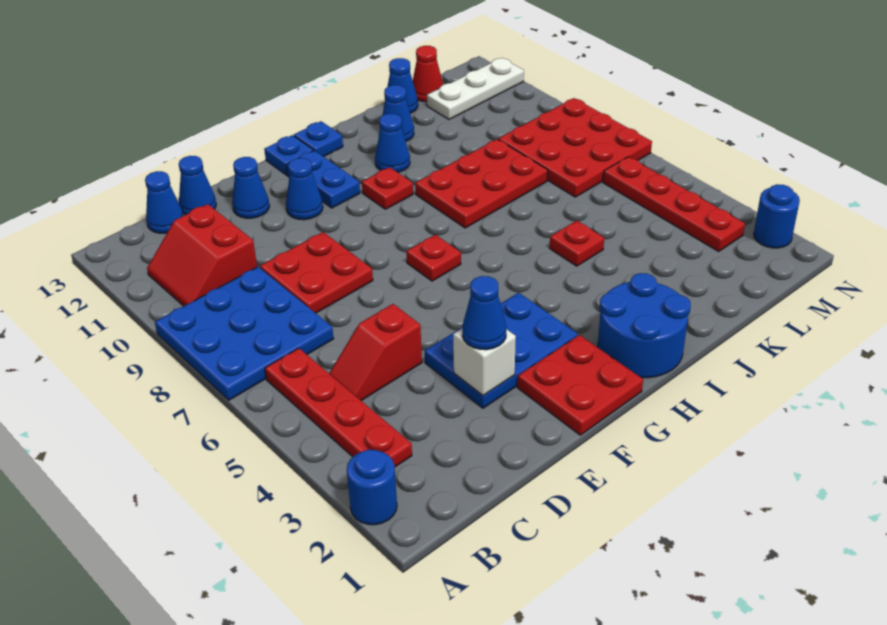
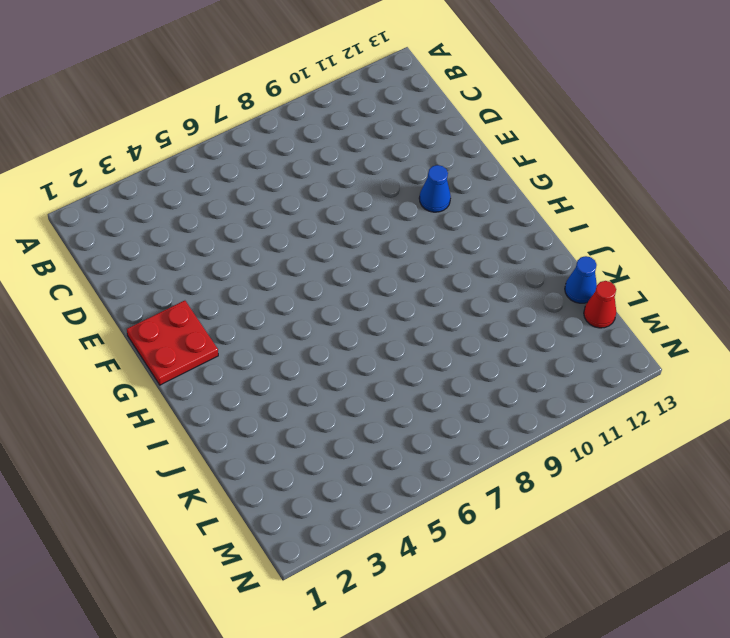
none -> blue round brick A2 level 1
none -> blue plate A7:C9 level 1
none -> red plate B3:B6 level 1
none -> red slope B10:C11 level 1 top C

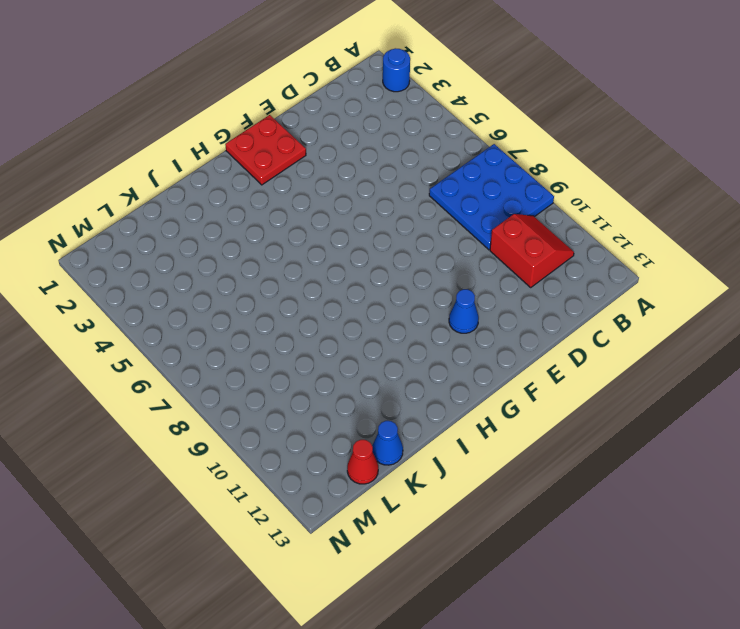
none -> red plate B3:B6 level 1
none -> red slope C5:D5 level 1 top D
none -> blue cone C13 level 1
none -> red plate D8:E9 level 1

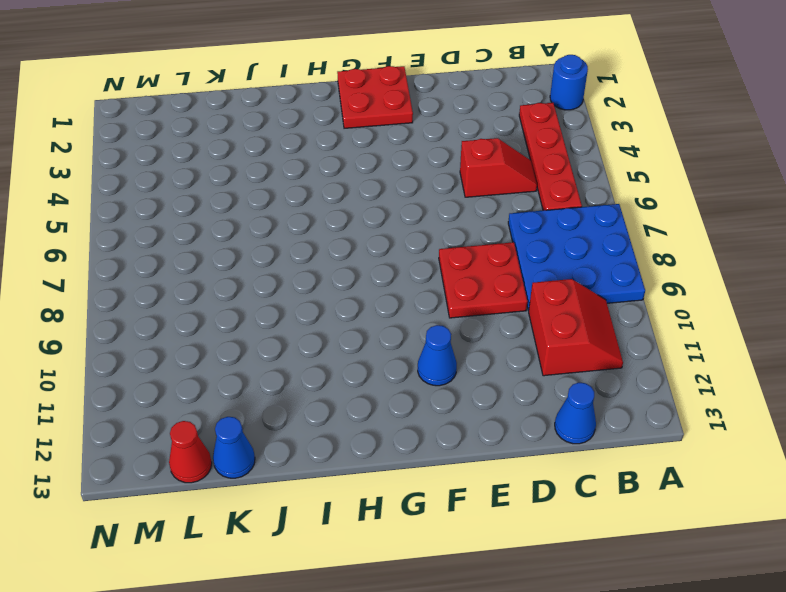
none -> blue cone D13 level 1
none -> blue plate E3:G4 level 1
none -> blue cone E12 level 1
none -> red plate G7 level 1

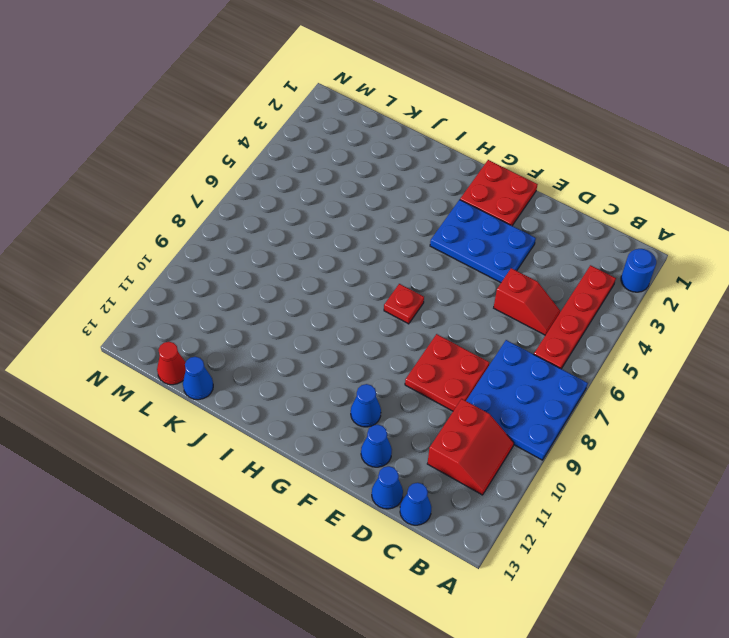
none -> blue plate G11:G12 level 1
none -> blue plate G13 level 1
none -> blue round brick H1:I2 level 1
none -> red plate H10 level 1

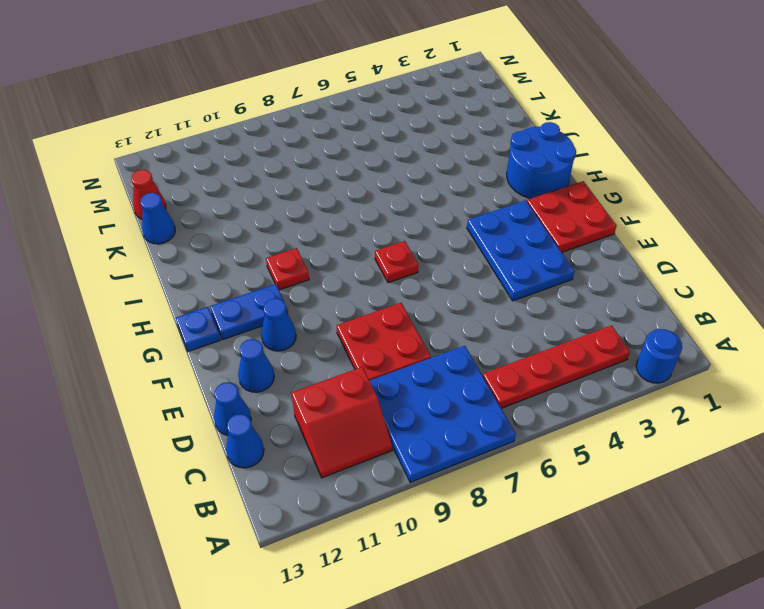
none -> red slope C5:D5 level 1 top D
none -> blue plate H13 level 1
none -> red plate I8:K9 level 1
none -> blue cone I11 level 1

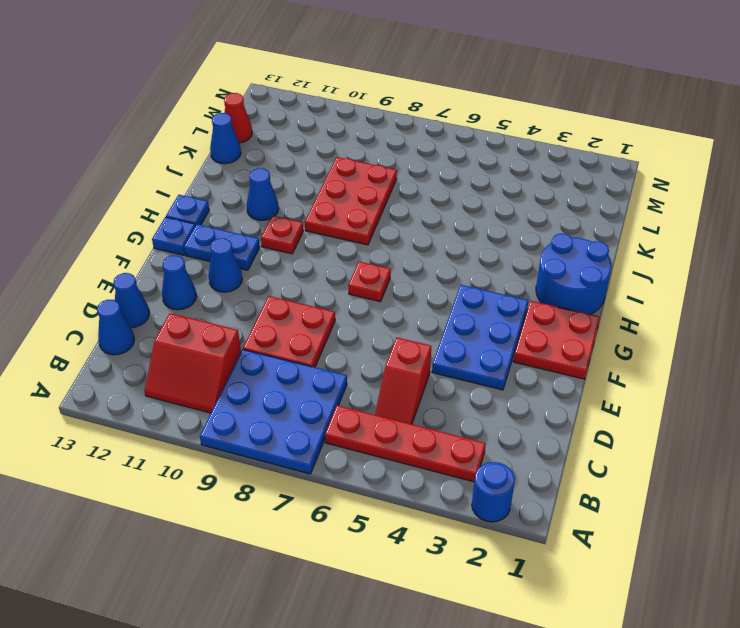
none -> red plate J5 level 1
none -> blue cone J12 level 1
none -> red plate L7:N9 level 1
none -> white plate L12:N12 level 1

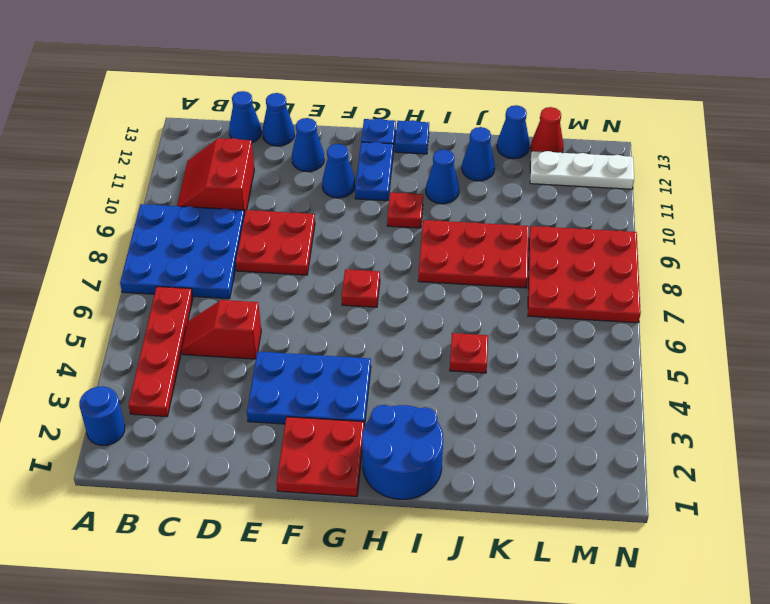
none -> red plate M3:M6 level 1
none -> blue round brick N2 level 1
none -> white brick E3 level 2
none -> blue cone E3 level 3

